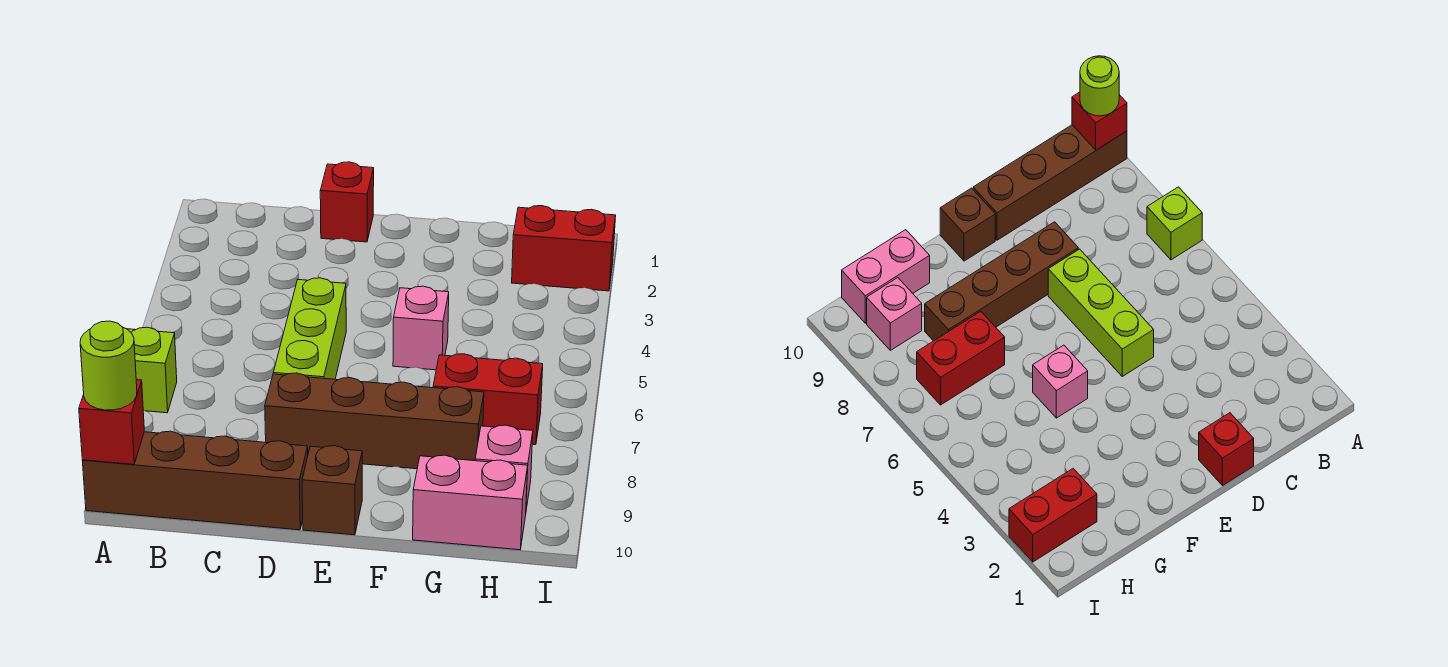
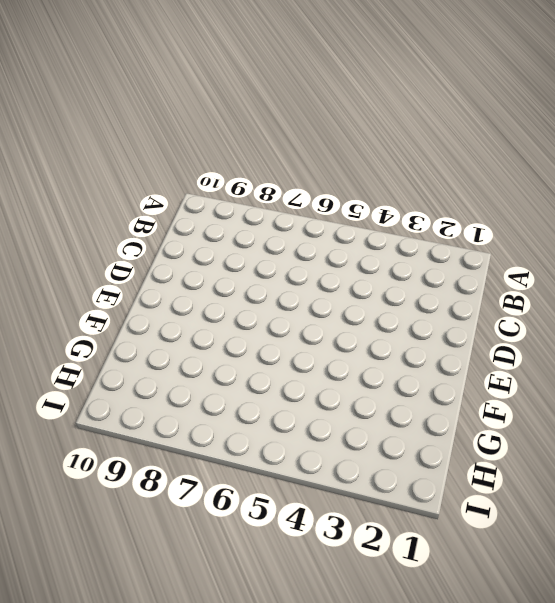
none -> lime brick A7 level 1
none -> brown brick A10:D10 level 1
none -> red brick D1 level 1

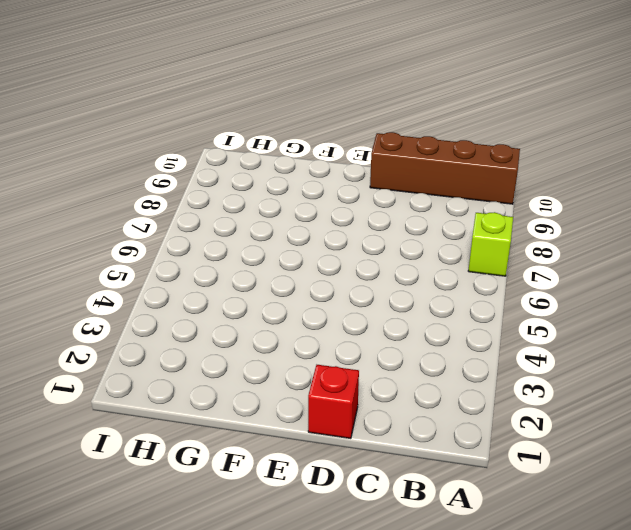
none -> lime brick D5:D7 level 1
none -> brown brick D8:G8 level 1
none -> brown brick E10 level 1

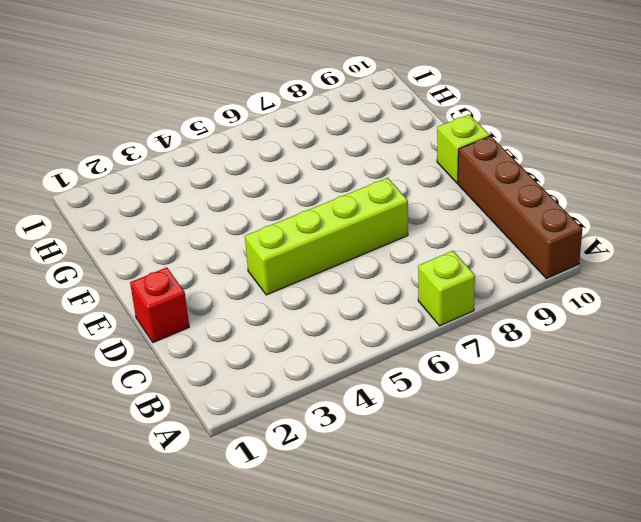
lime brick D4:D7 level 1 -> lime brick D5:D7 level 1
lime brick E10 level 1 -> brown brick E10 level 1
none -> brown brick D8:G8 level 1
none -> pink brick F5 level 1
none -> red brick G7:H7 level 1

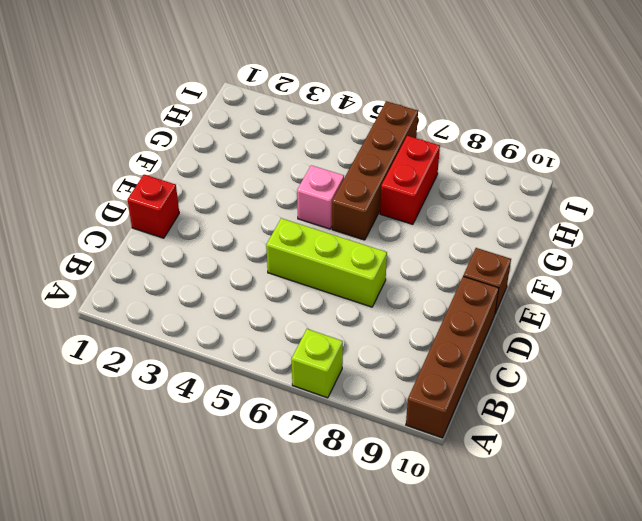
brown brick F6:I6 level 1 -> brown brick D8:G8 level 1
none -> pink brick G10:H10 level 1
none -> red brick H2:I2 level 1
none -> pink brick H9 level 1

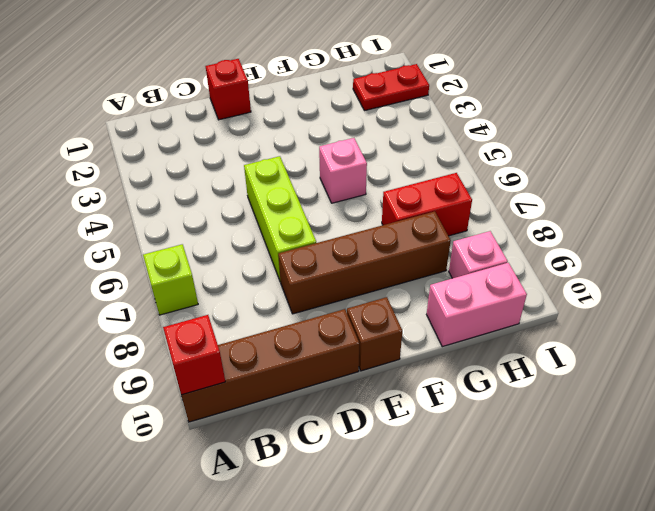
red plate H2:I2 level 1 -> red brick H2:I2 level 1
none -> lime round brick A10 level 3

